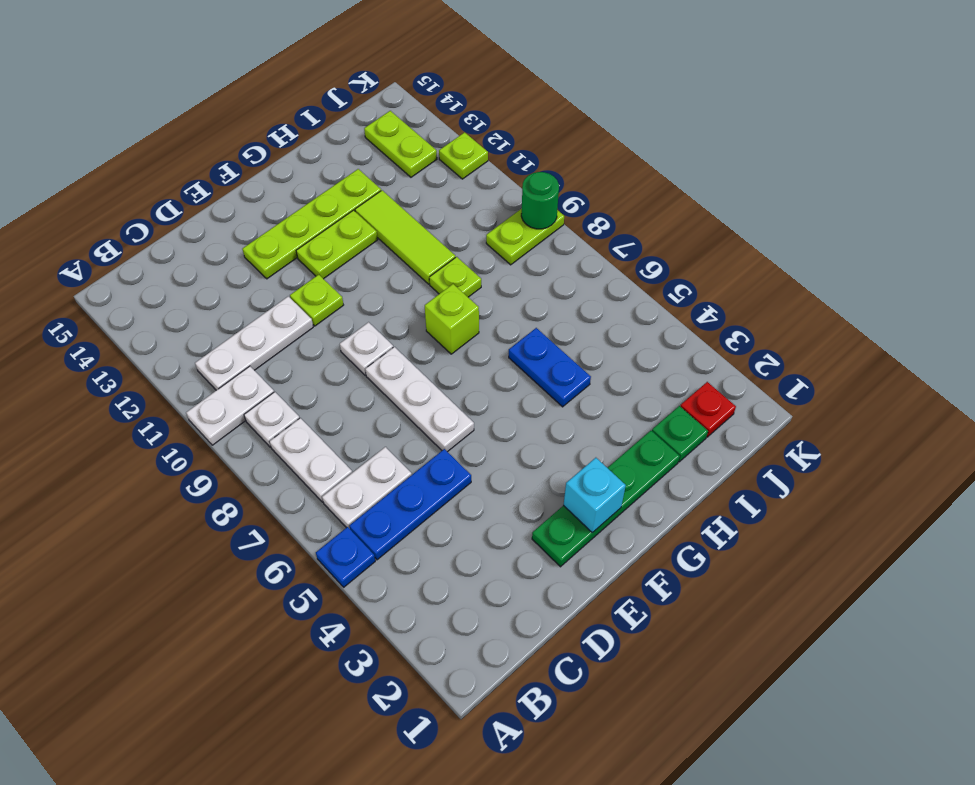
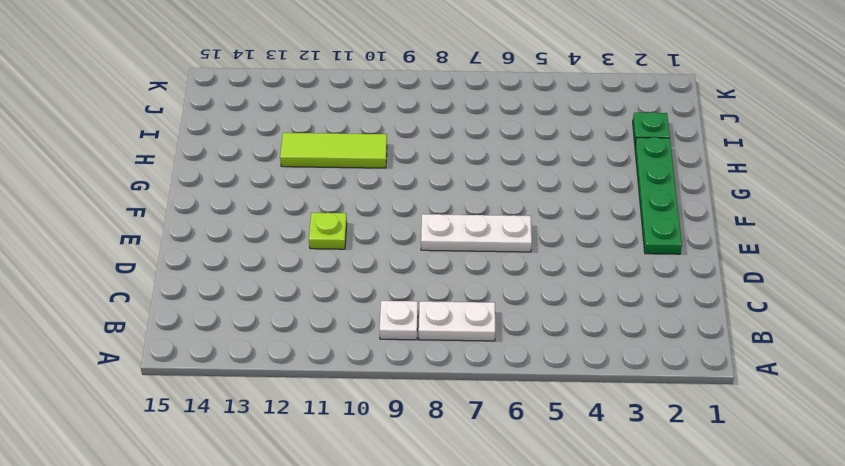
none -> blue plate A5 level 1
none -> white plate A10:B10 level 1
none -> blue plate B5:D5 level 1

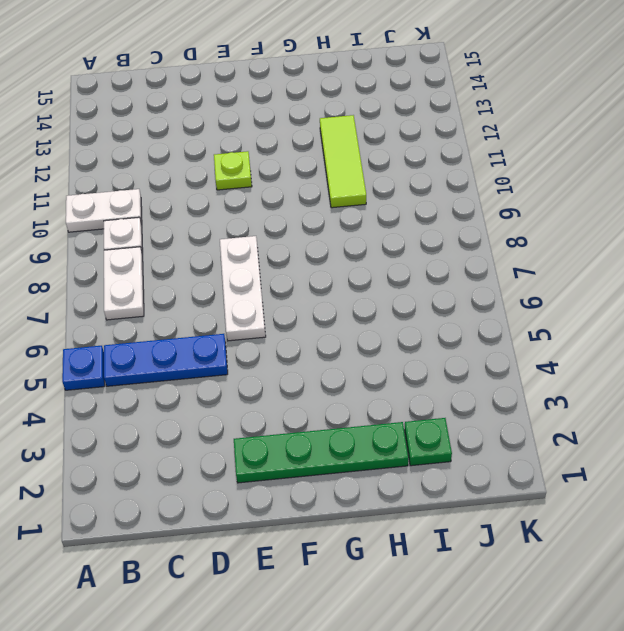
none -> white plate B6:C6 level 1
none -> white plate B11:D11 level 1
none -> white plate E9 level 1

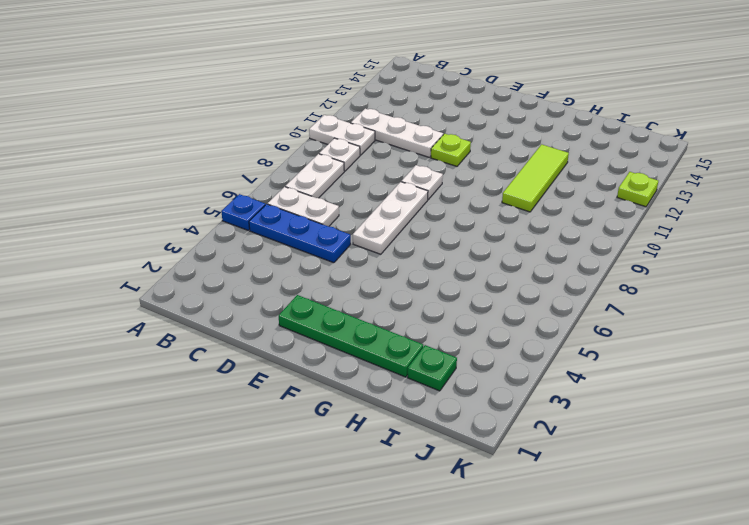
none -> lime plate E13:H13 level 1
none -> lime plate F12:G12 level 1
none -> lime brick G8 level 1

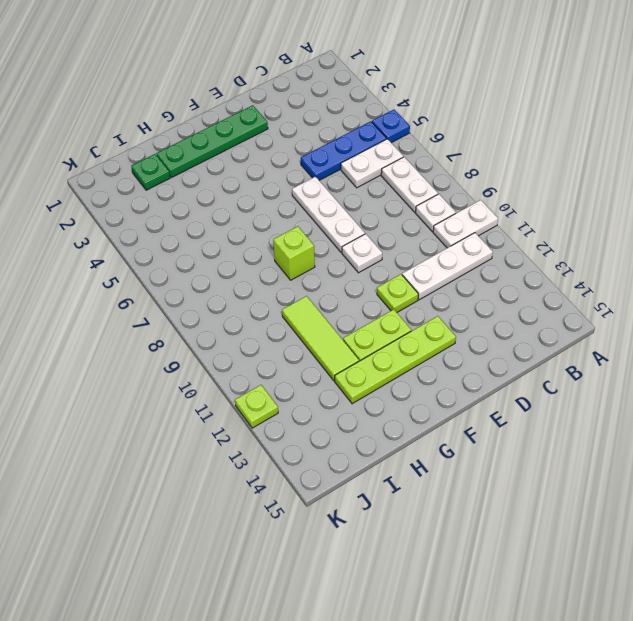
none -> blue plate H5:H6 level 1
none -> lime plate H9 level 1
none -> red plate J2 level 1

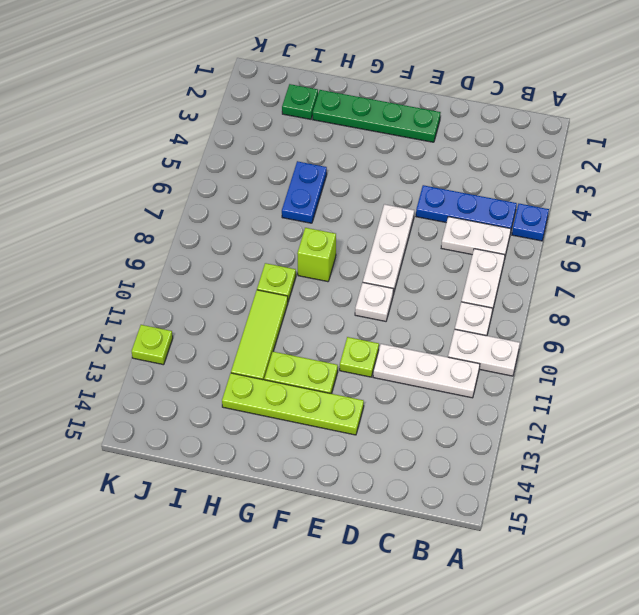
none -> red plate J2 level 1
none -> lime plate J9:K9 level 1
none -> lime plate J13:J14 level 1

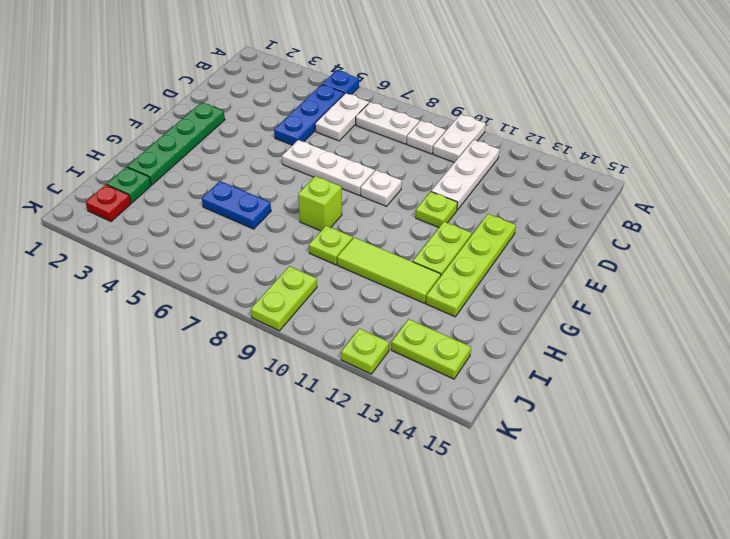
none -> cyan brick F2 level 2
none -> green round brick K9 level 2

